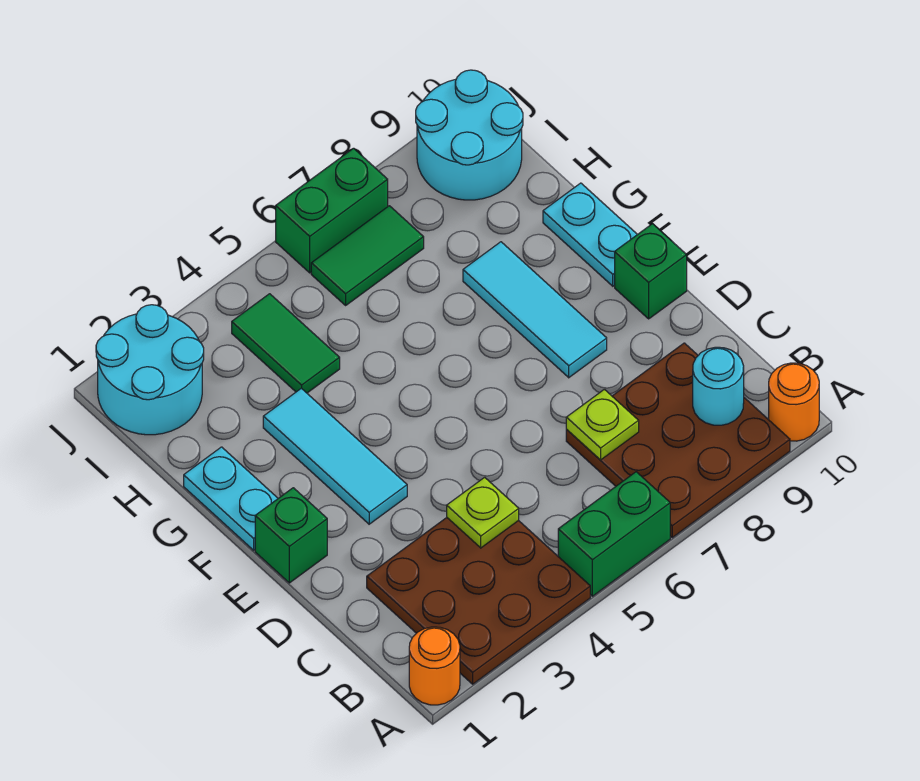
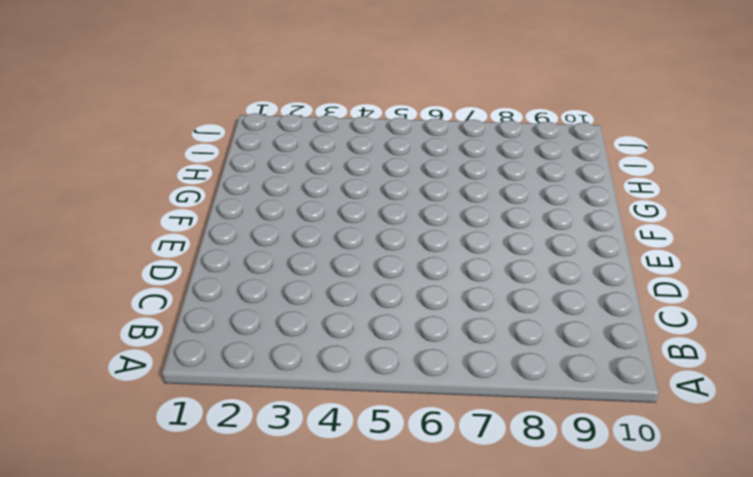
none -> orange round brick A1 level 1
none -> brown plate A2:C4 level 1
none -> green brick A5:A6 level 1

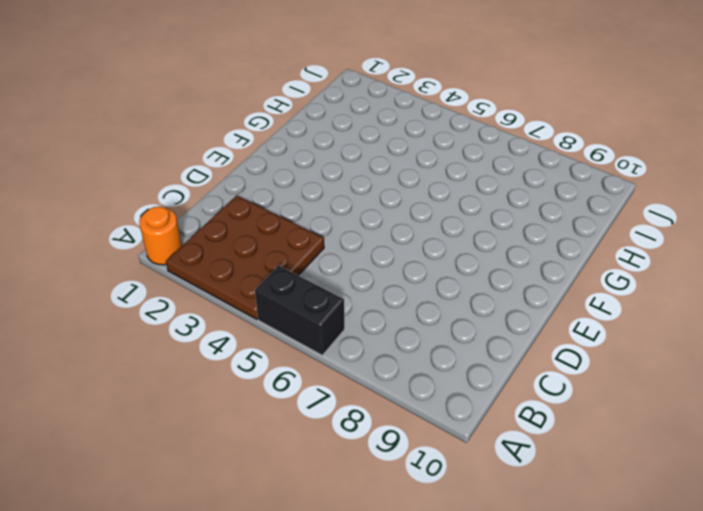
black brick A5:A6 level 1 -> green brick A5:A6 level 1
none -> brown plate A7:C9 level 1
none -> orange round brick A10 level 1
none -> green brick E1 level 1

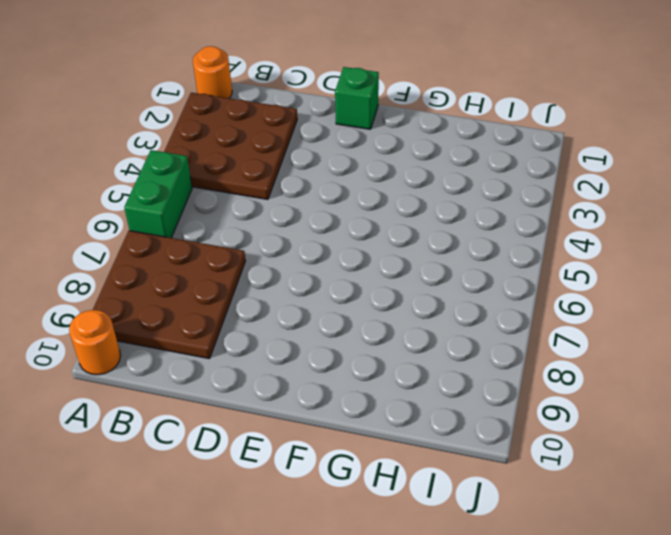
none -> cyan tile E3:G3 level 1
none -> cyan tile E8:G8 level 1
none -> green brick E10 level 1

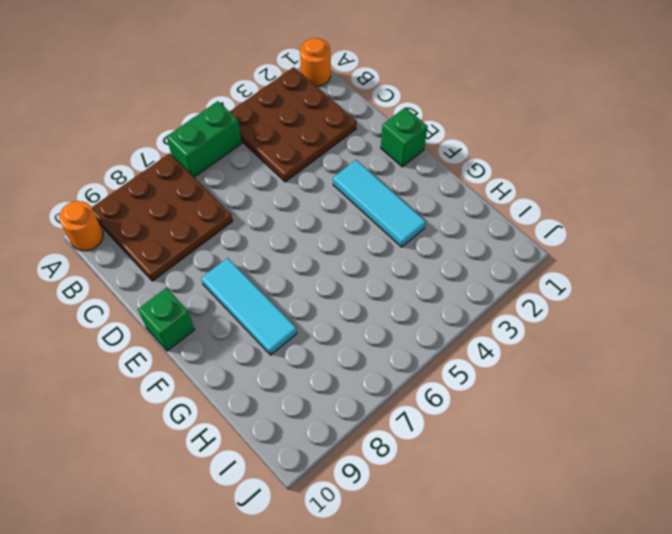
none -> cyan plate F1:G1 level 1
none -> cyan plate F10:G10 level 1
none -> green tile H4:I4 level 1

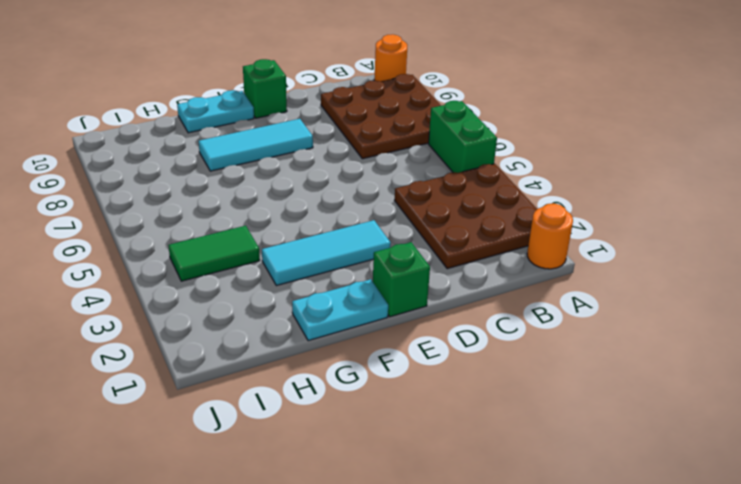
none -> cyan round brick I1:J2 level 1
none -> green tile I6:I7 level 1
none -> cyan round brick I9:J10 level 1

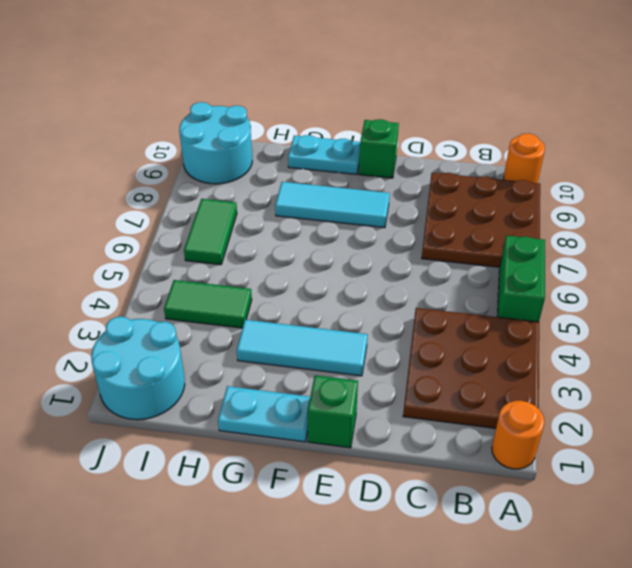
none -> green brick J6:J7 level 1
none -> cyan round brick B9 level 2
none -> lime plate C4 level 2

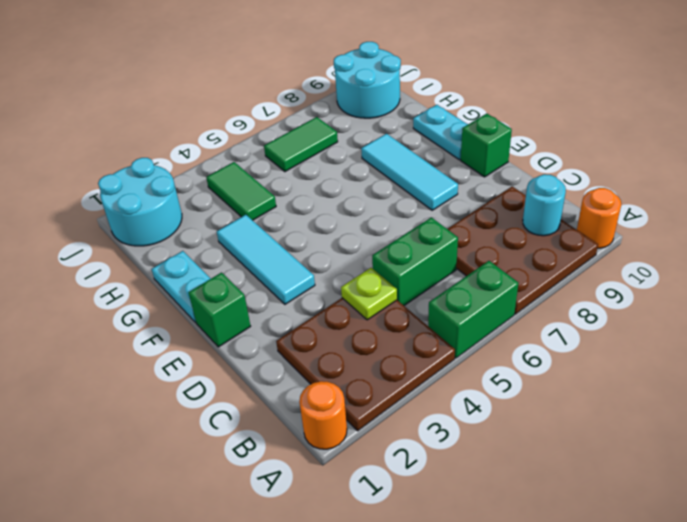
green brick C5:C6 level 1 -> green brick J6:J7 level 1
none -> lime plate C7 level 2

